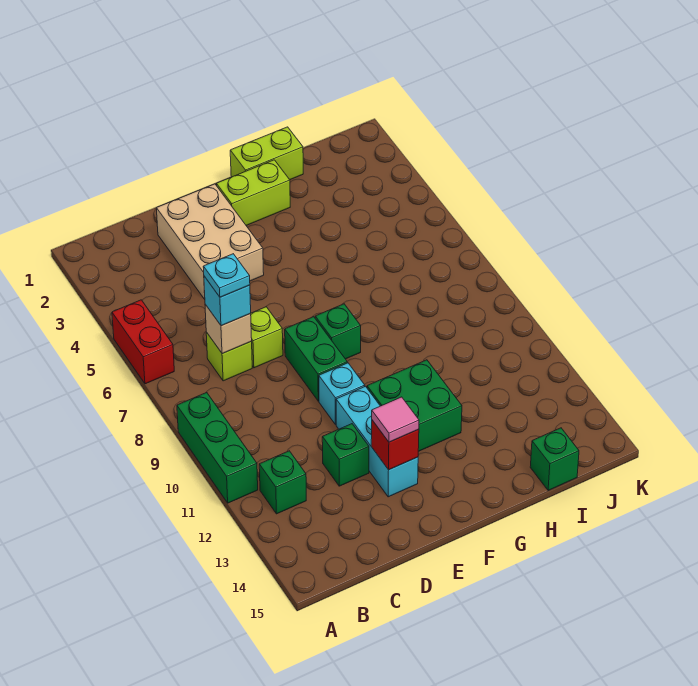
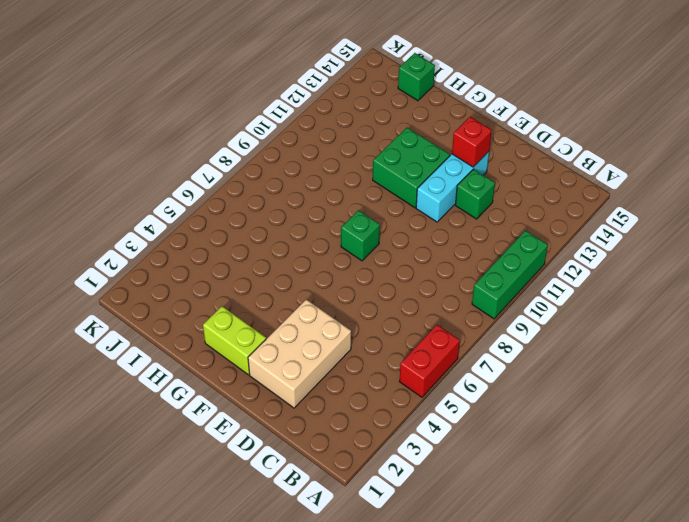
none -> green brick B12 level 1
none -> lime brick C7 level 1
none -> lime brick D7 level 1

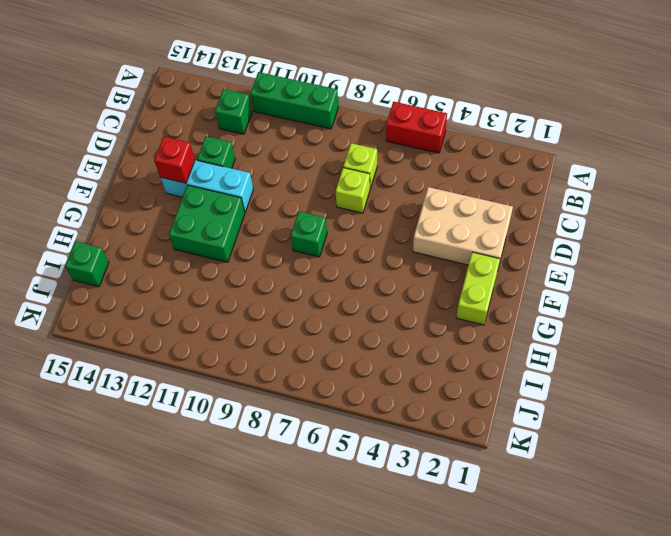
none -> green brick E8:E9 level 1
none -> cyan brick E10 level 1
none -> lime brick G1:H1 level 1

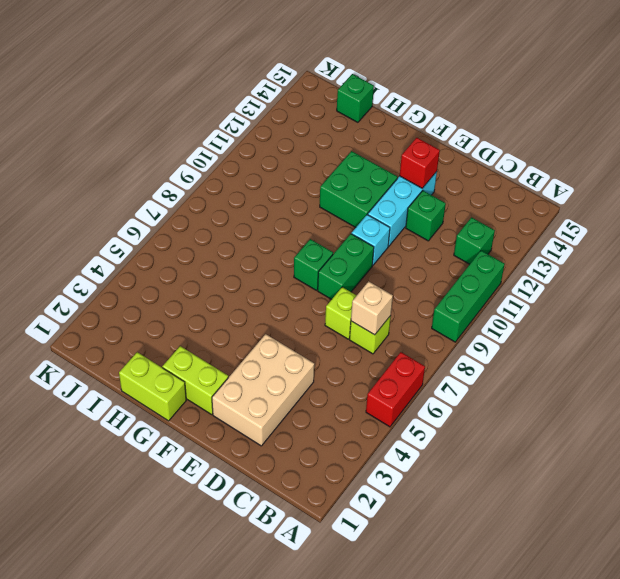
none -> cyan brick C7 level 3
none -> pink tile E13 level 3
none -> cyan plate C7 level 4

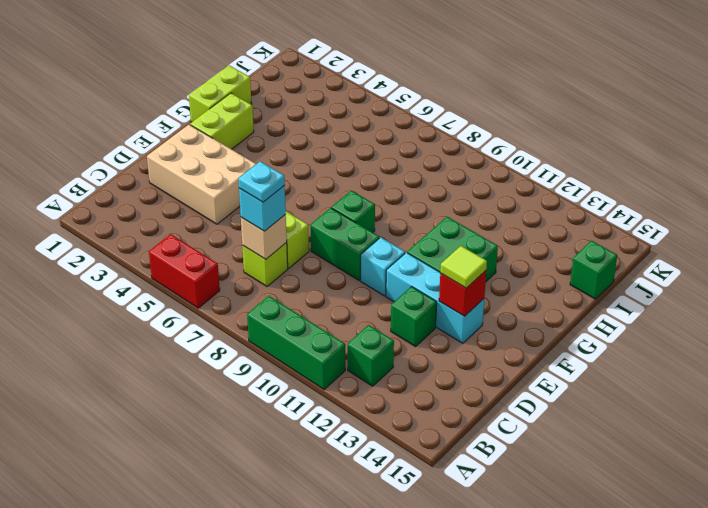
lime tile E13 level 3 -> pink tile E13 level 3

